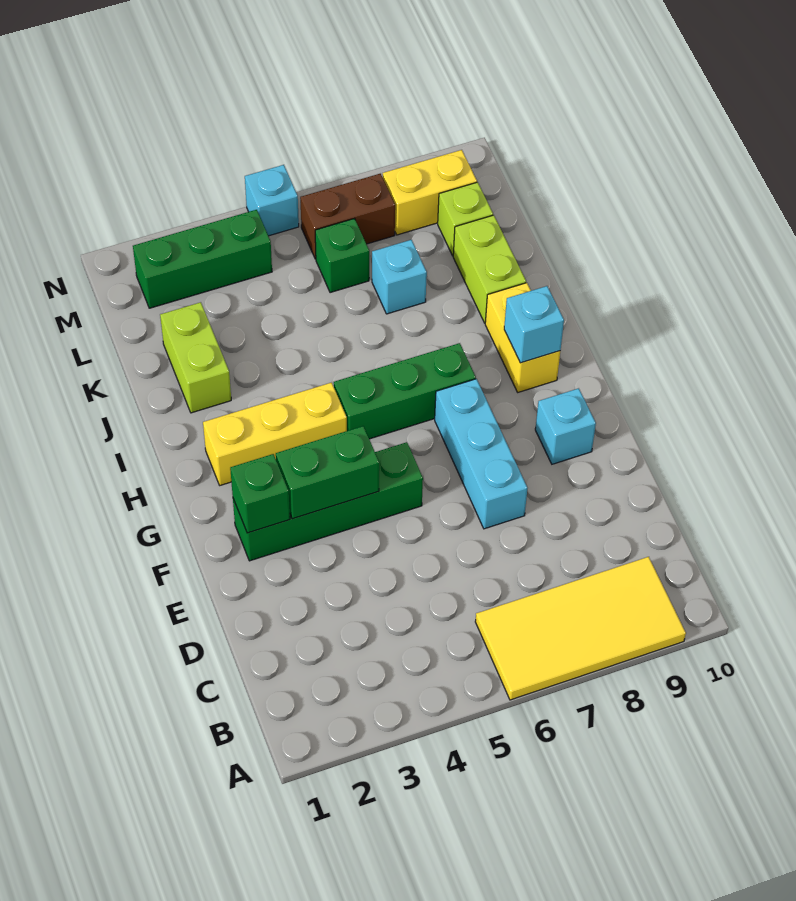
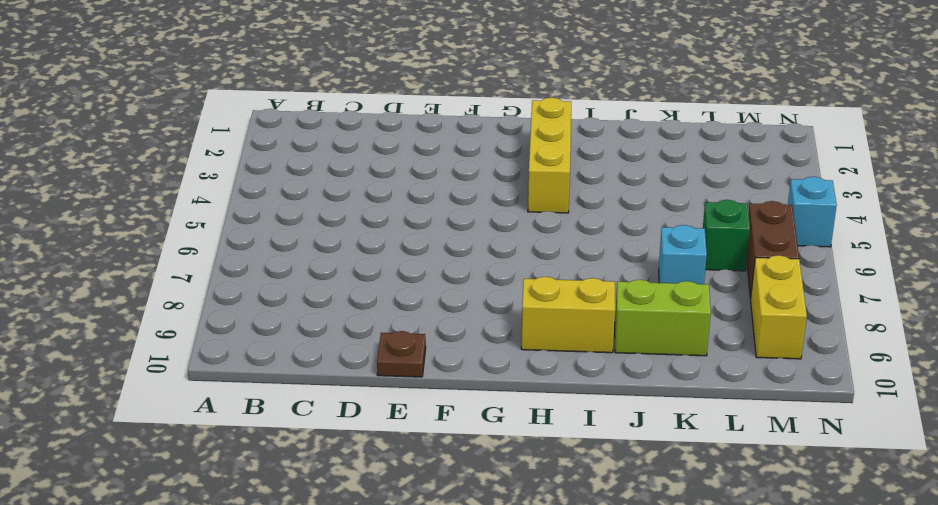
brown plate E10 level 1 -> none
none -> yellow tile A6:B9 level 1
none -> cyan brick E7:G7 level 1
none -> green brick F2:F5 level 1

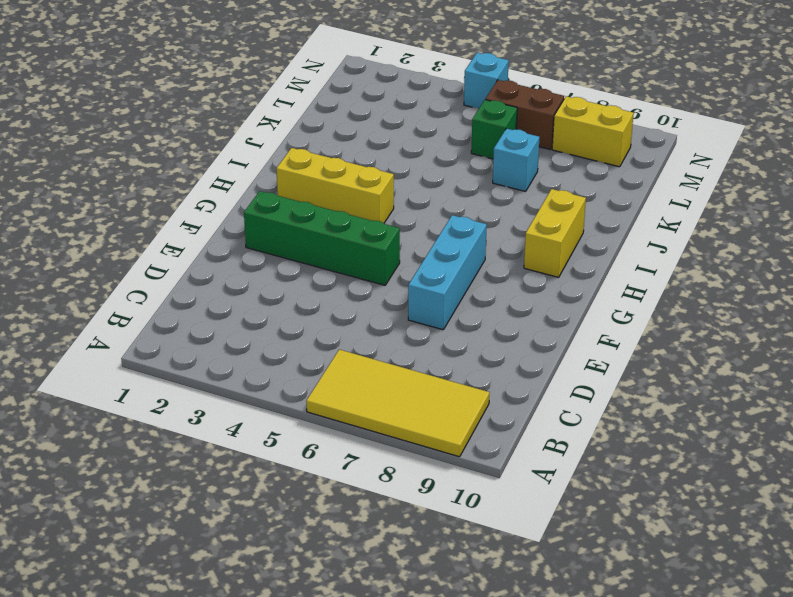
none -> cyan brick F9 level 1
none -> green brick H5:H7 level 1
none -> lime brick J2:K2 level 1

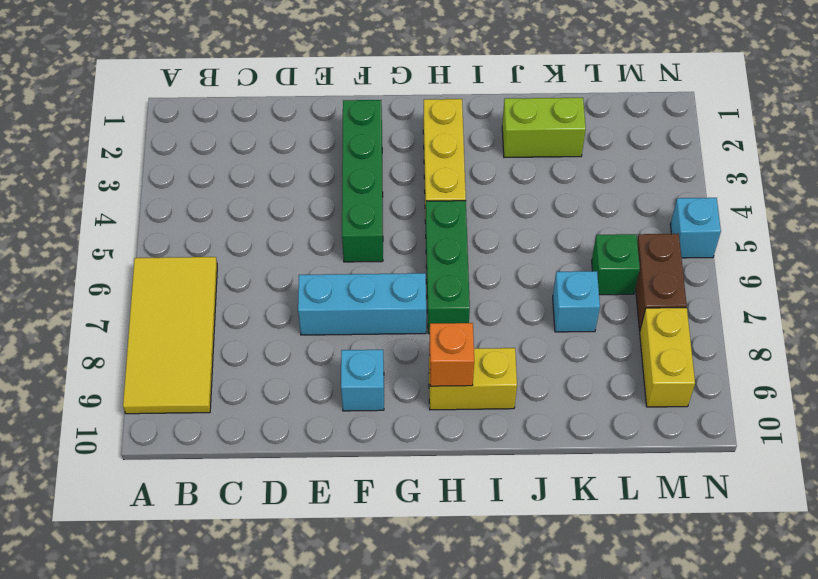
orange brick H9 level 2 -> cyan brick H9 level 2
none -> lime brick J9:K9 level 1
none -> lime brick L9 level 1
none -> green brick M2:M4 level 1

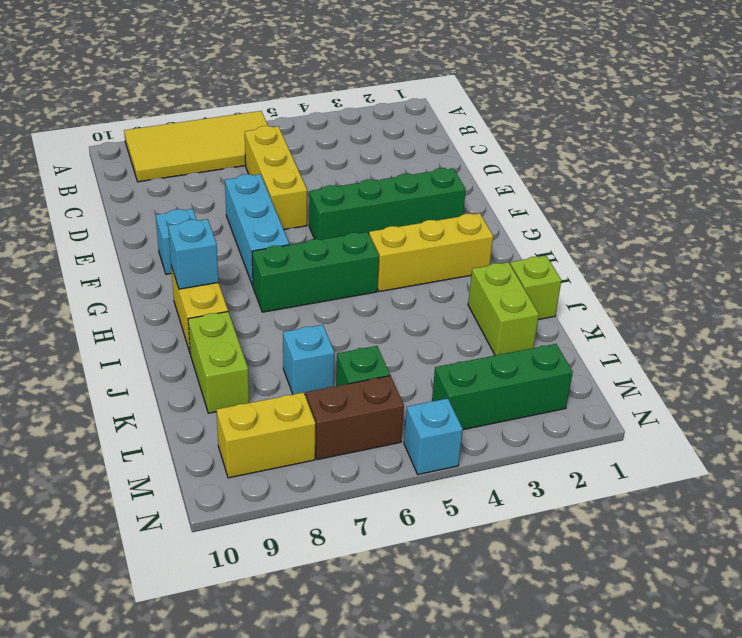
yellow brick C6:E6 level 1 -> none
lime brick J1 level 1 -> lime brick L9 level 1
none -> green brick F2 level 2
none -> green brick F3:F4 level 2

